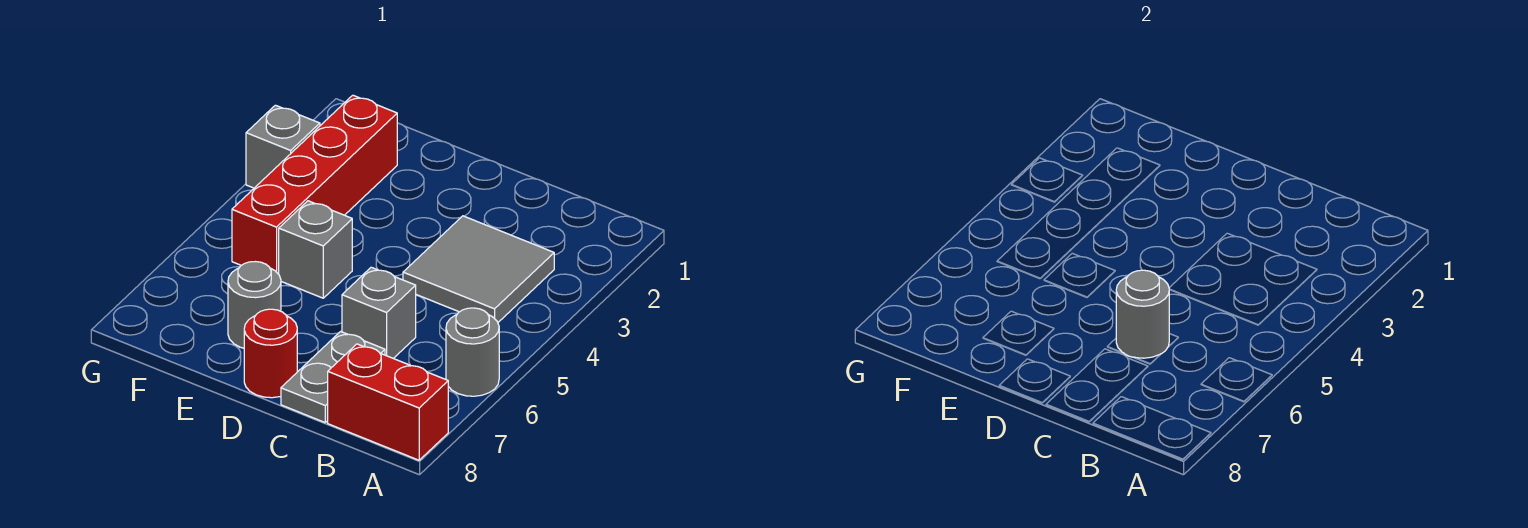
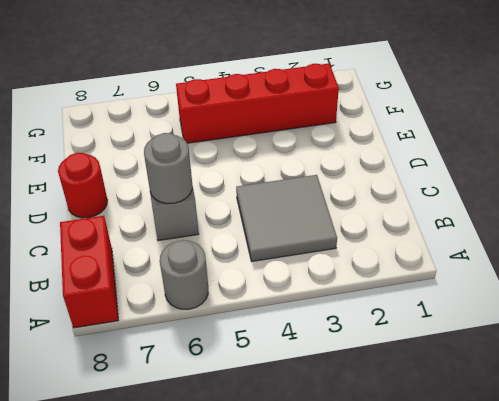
none -> grey plate C7:C8 level 1
none -> grey brick E5 level 1

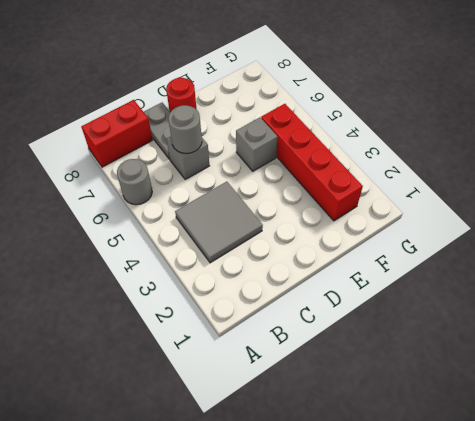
none -> grey round brick E7 level 1
none -> grey brick G3 level 1

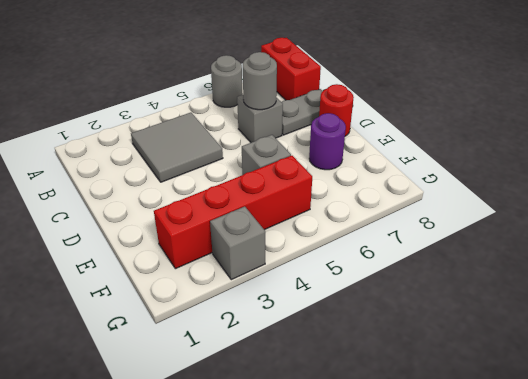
purple round brick E7 level 1 -> grey round brick E7 level 1

